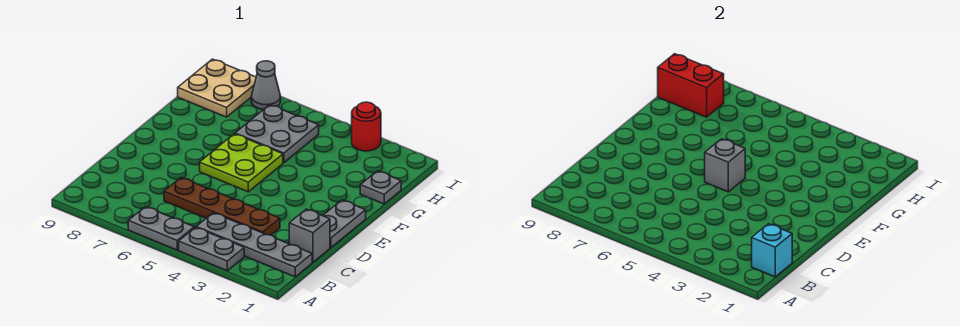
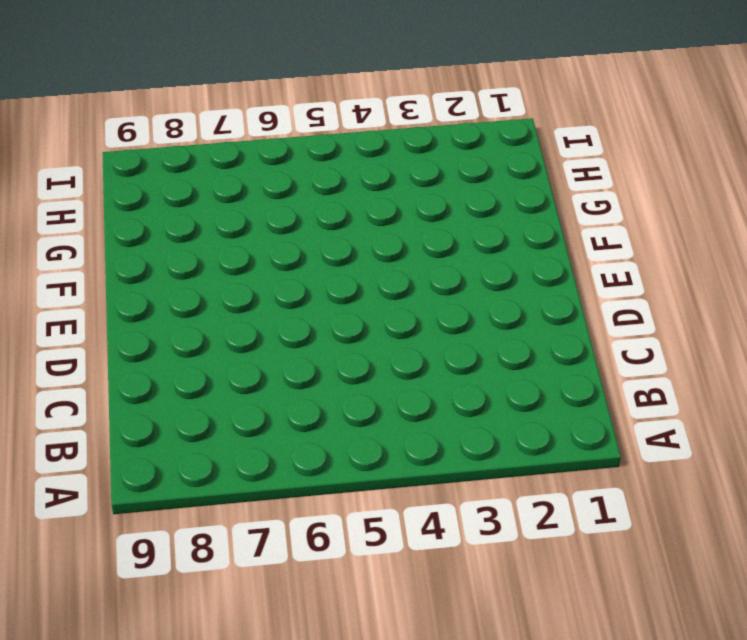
none -> grey plate A3:A4 level 1
none -> grey plate A5:A6 level 1
none -> grey plate B1:B4 level 1

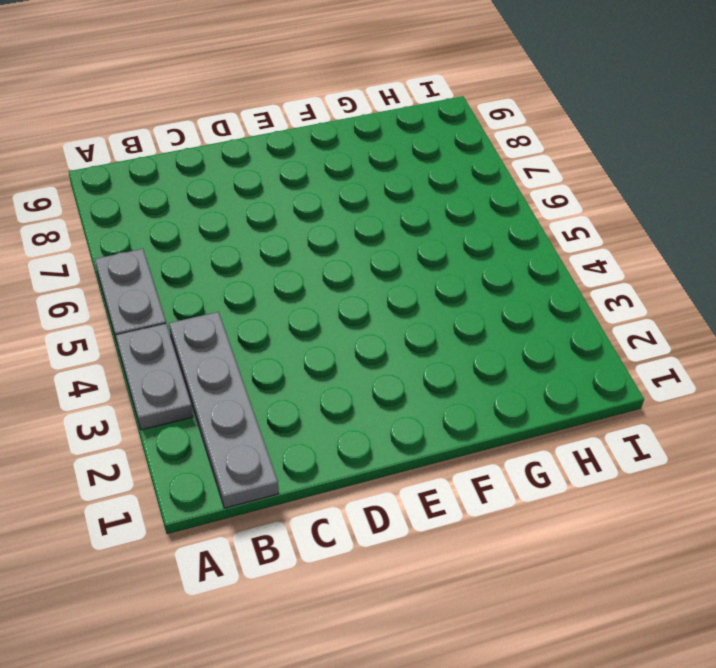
none -> grey brick C1 level 1
none -> brown plate C3:C6 level 1
none -> grey plate D1:E1 level 1

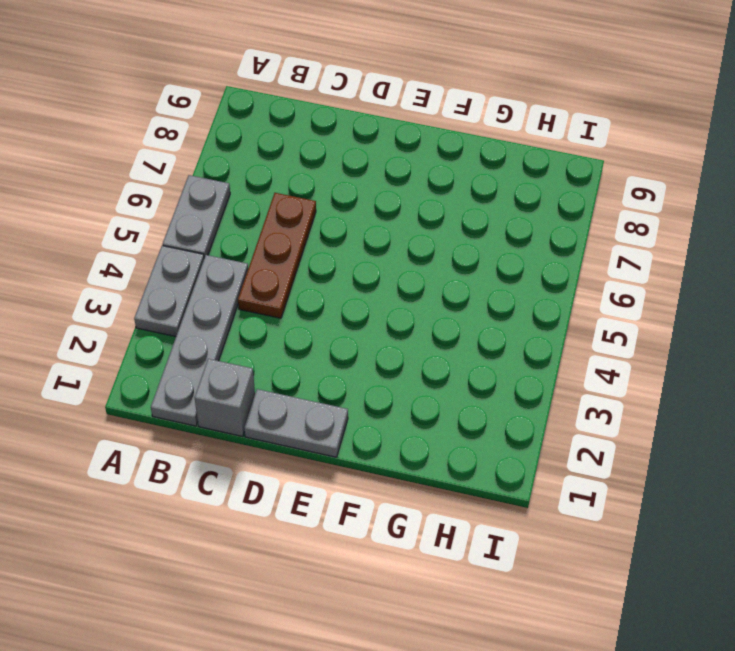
brown plate C4:C6 level 1 -> brown plate C3:C6 level 1
none -> lime plate E5:F6 level 1
none -> grey plate G1 level 1
none -> grey plate G5:H6 level 1

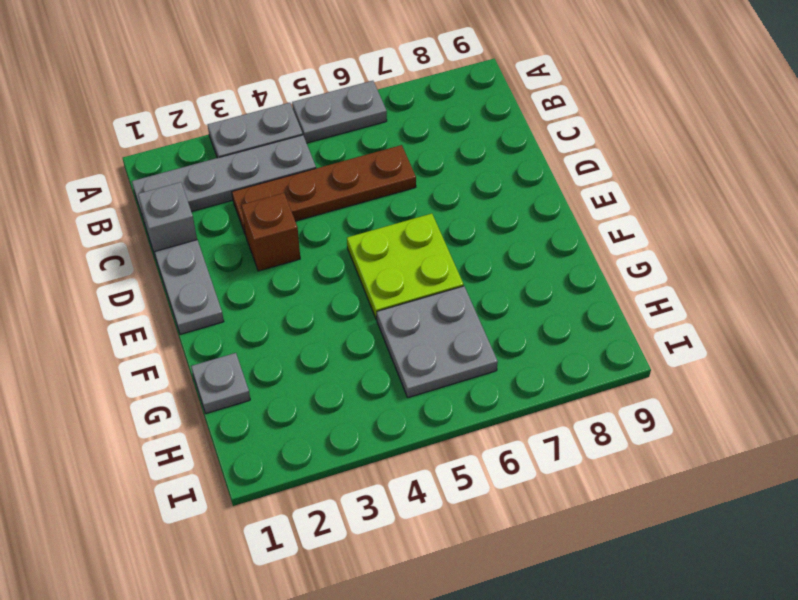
brown brick D3 level 1 -> none
none -> tan plate H8:I9 level 1
none -> red round brick I3 level 1
none -> grey cone I7 level 1

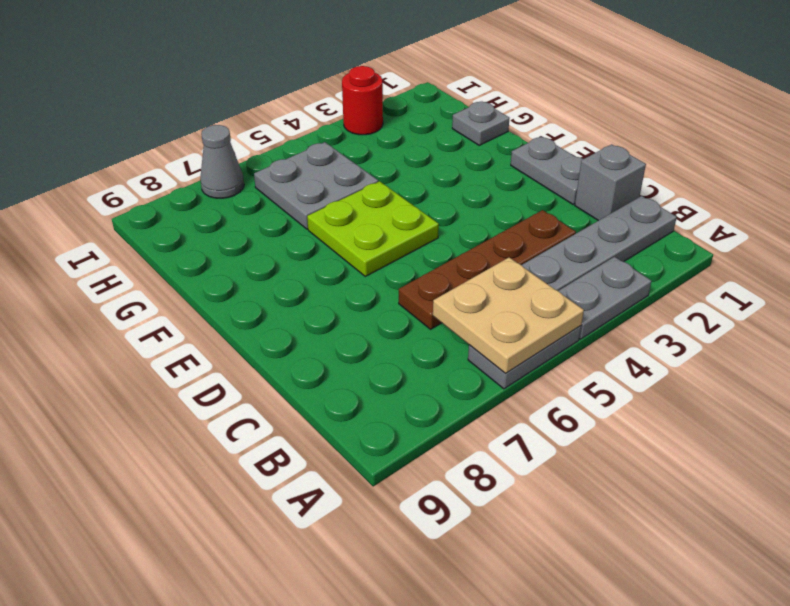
tan plate A5:B6 level 2 -> tan plate H8:I9 level 1
none -> cyan brick B1 level 2
none -> grey brick E5 level 2
none -> red brick H8:H9 level 2

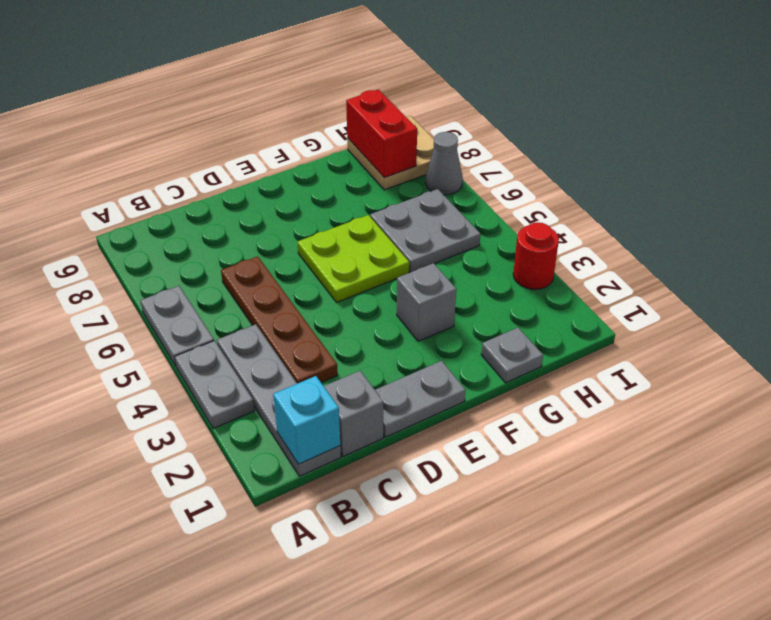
grey brick F3 level 1 -> grey brick E5 level 2

